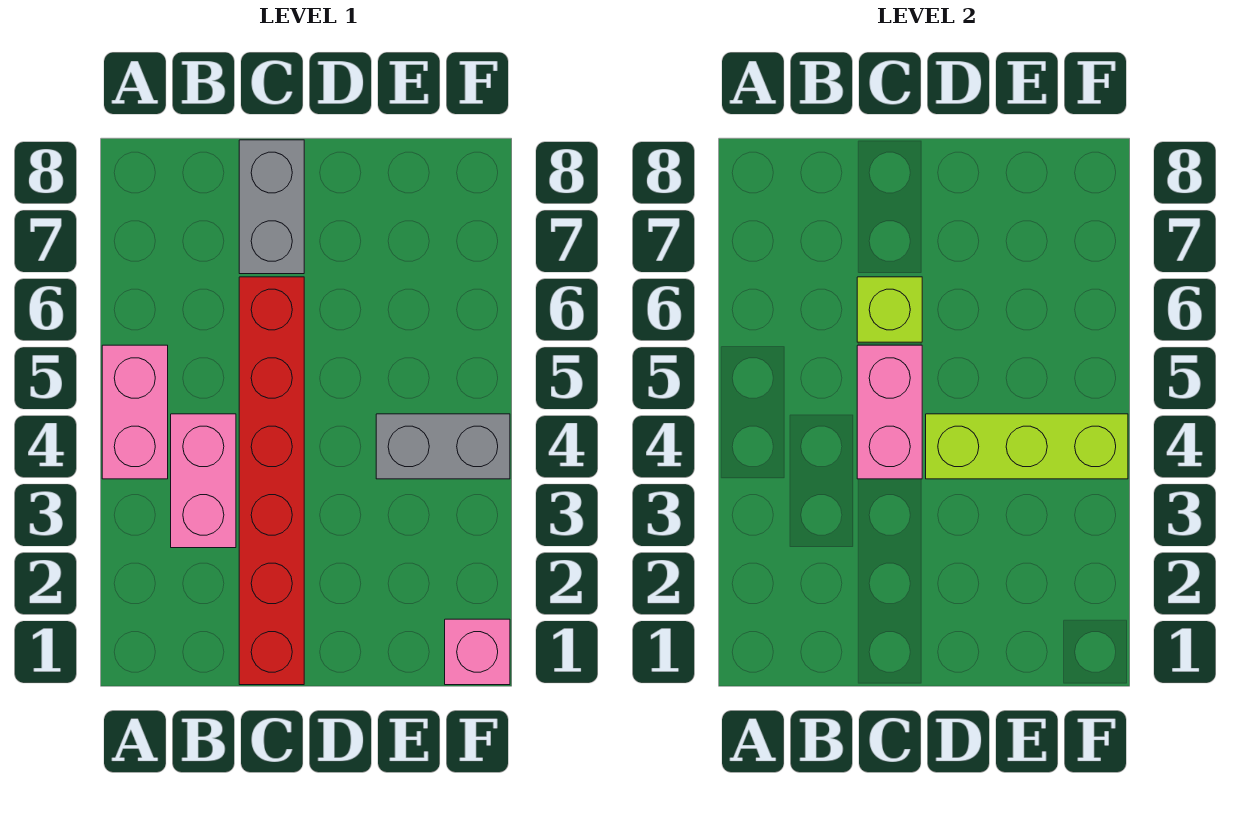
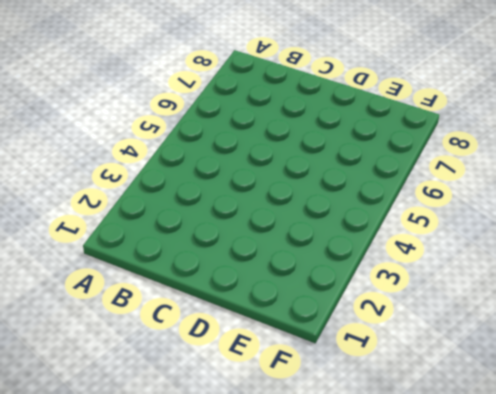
none -> pink brick A4:A5 level 1
none -> pink brick B3:B4 level 1

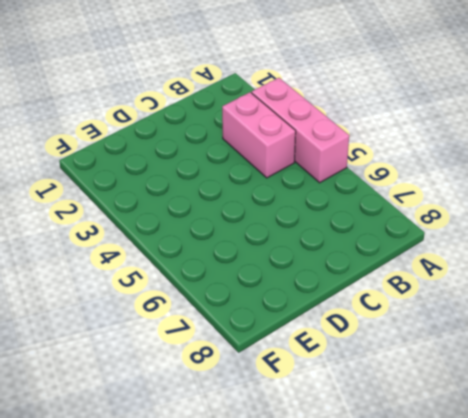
pink brick A3:A5 level 1 -> pink brick A4:A5 level 1
none -> red brick C1:C6 level 1
none -> grey brick C7:C8 level 1

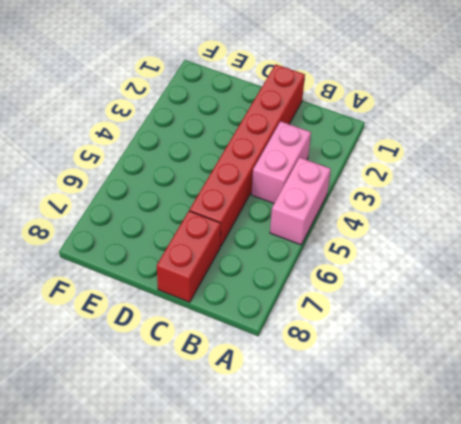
red brick C7:C8 level 1 -> grey brick C7:C8 level 1
none -> grey brick E4:F4 level 1
none -> pink brick F1 level 1

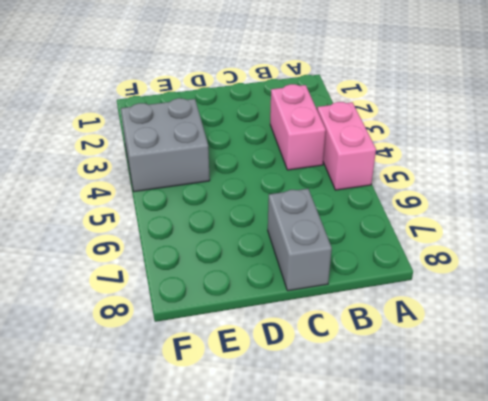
grey brick E3:F4 level 1 -> grey brick E4:F4 level 1
none -> red brick C1:C6 level 1
none -> pink brick F1 level 1

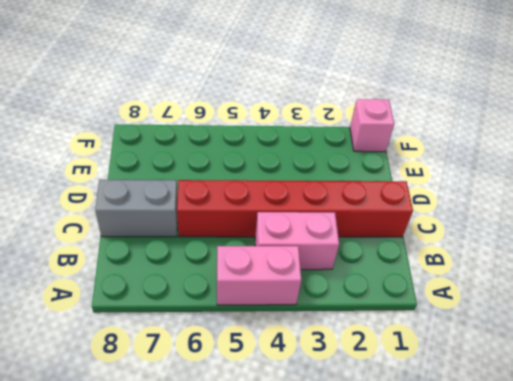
none -> grey brick E4:F4 level 1
none -> pink brick C4:C5 level 2

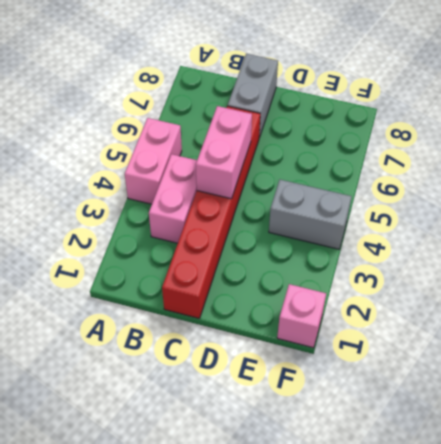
none -> lime brick C6 level 2
none -> lime brick D4:F4 level 2

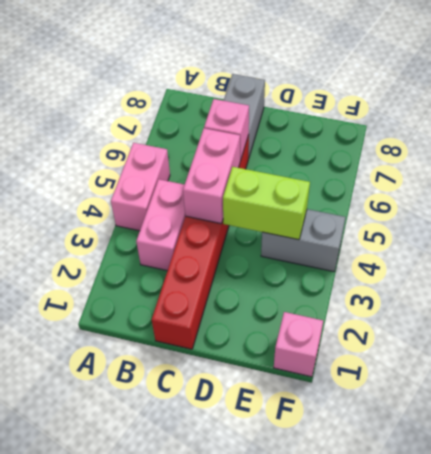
pink brick C6 level 2 -> lime brick C6 level 2
lime brick D4:E4 level 2 -> lime brick D4:F4 level 2

